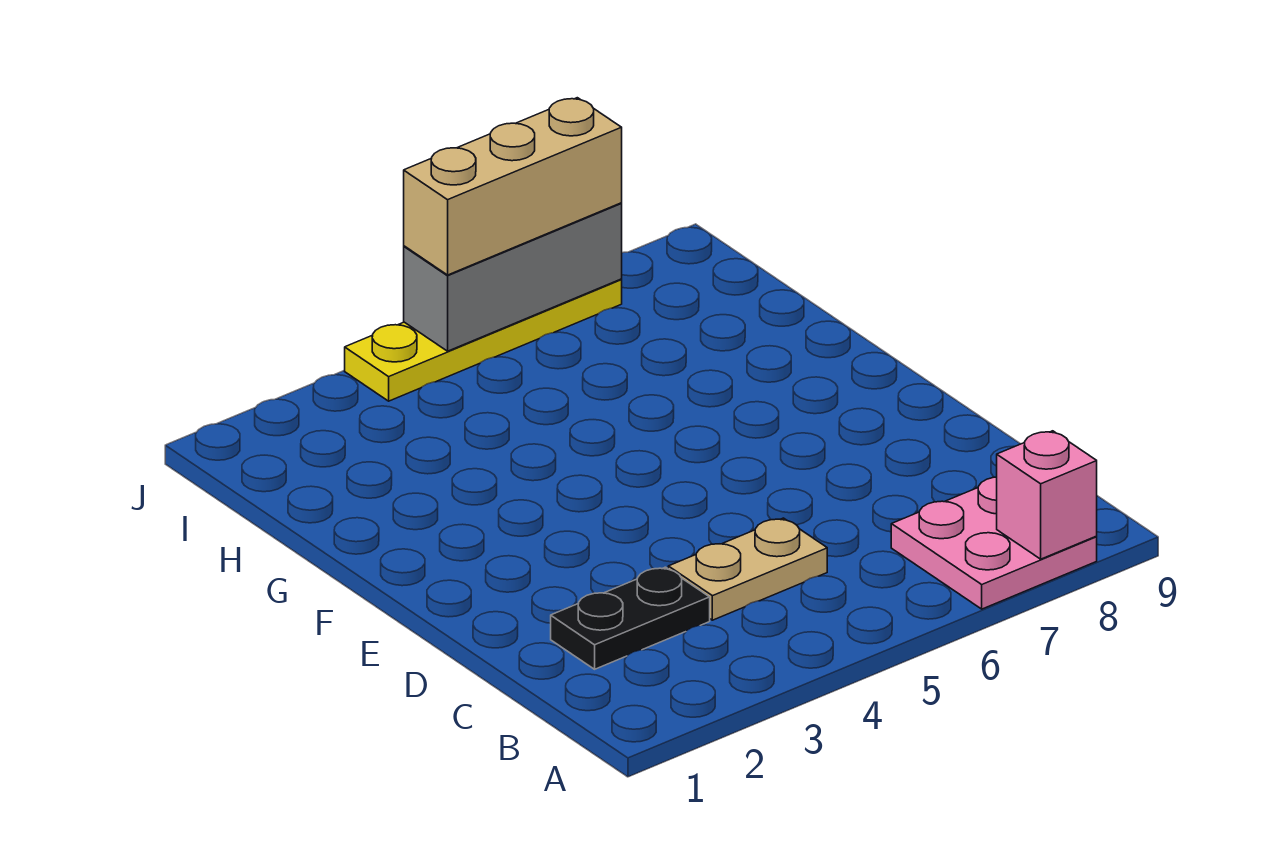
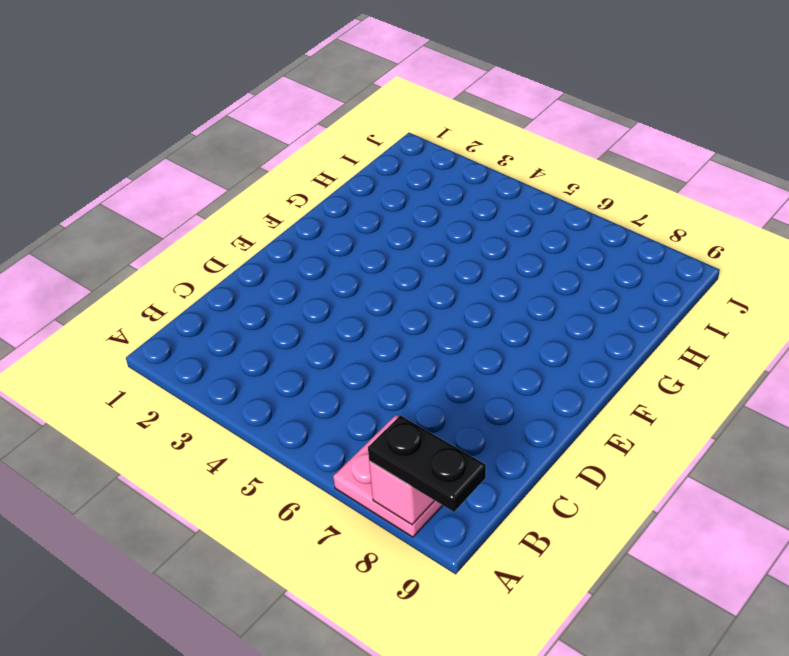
black plate A8:A9 level 3 -> black plate C2:C3 level 1
none -> tan plate C4:C5 level 1
none -> yellow plate J4:J7 level 1

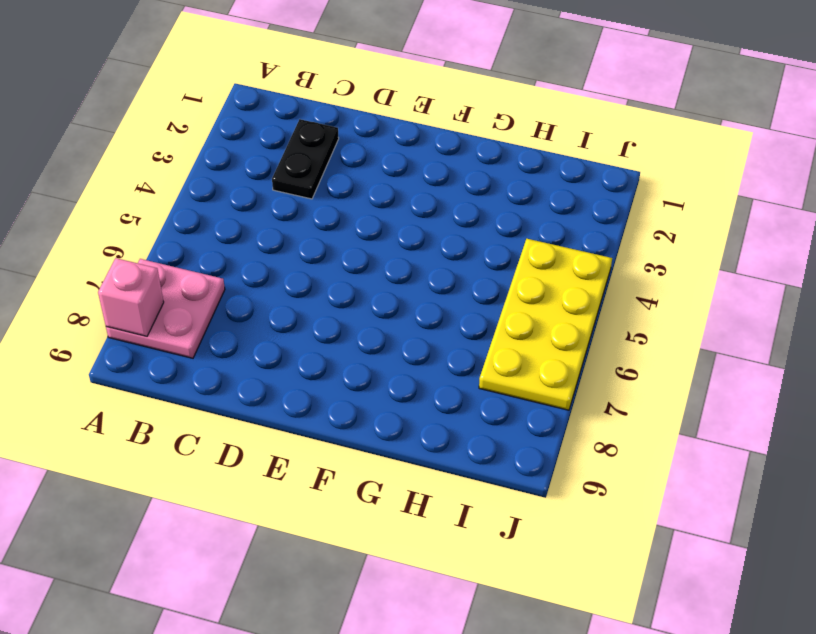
yellow plate I4:J7 level 1 -> yellow plate J4:J7 level 1
none -> tan plate C4:C5 level 1
none -> grey brick J5:J7 level 2

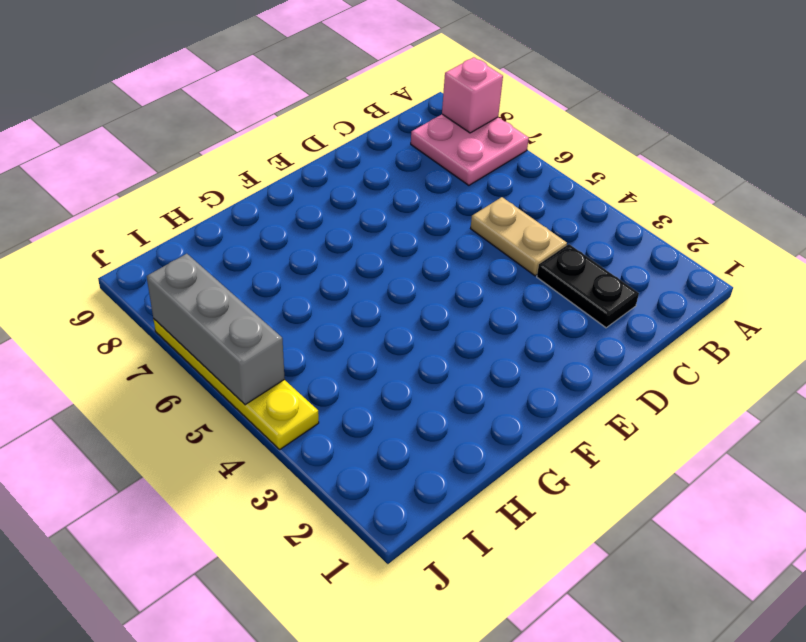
none -> tan brick J5:J7 level 3

